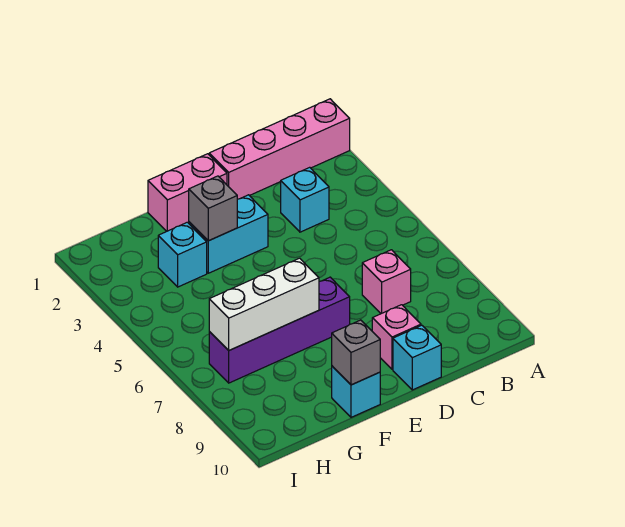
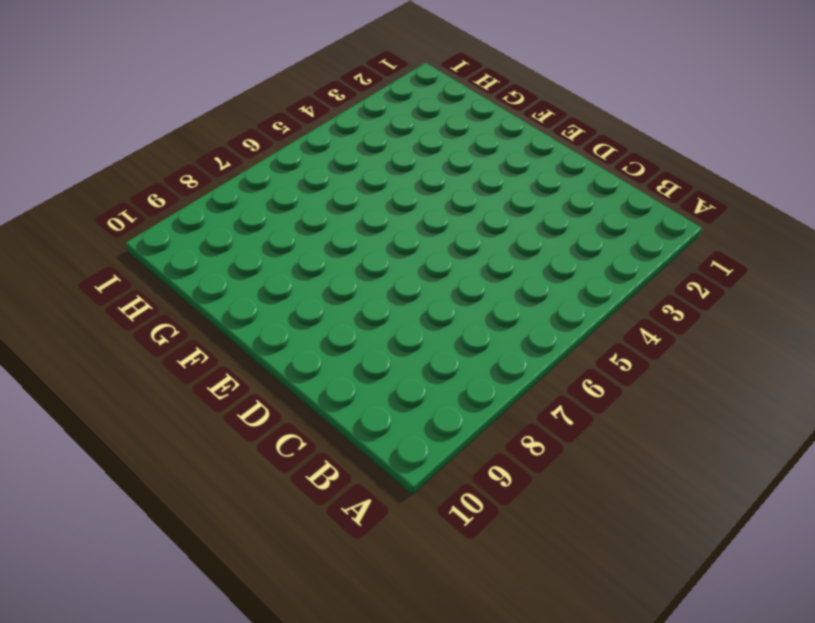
none -> pink brick A1:D1 level 1
none -> cyan brick C3 level 1
none -> pink brick C7 level 1

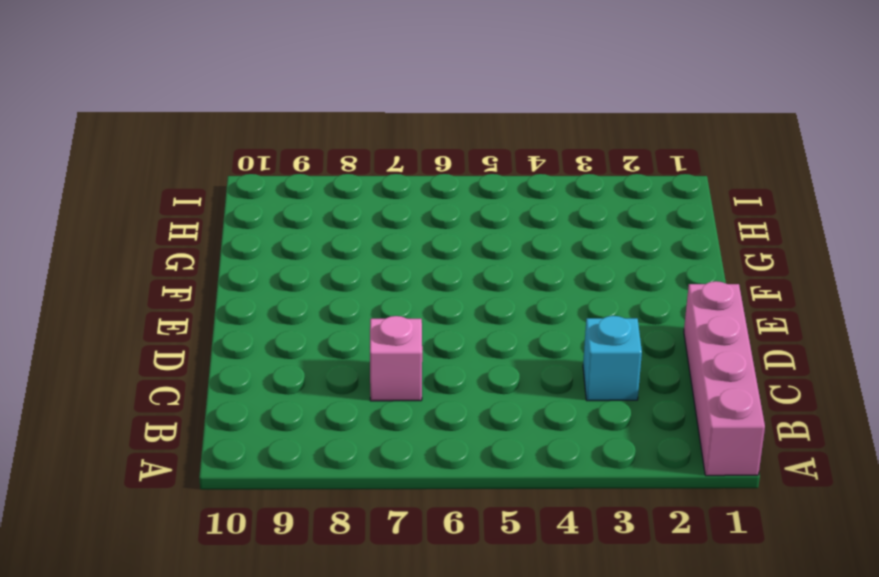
none -> pink brick D9 level 1
none -> cyan brick D10 level 1
none -> pink brick E1:F1 level 1

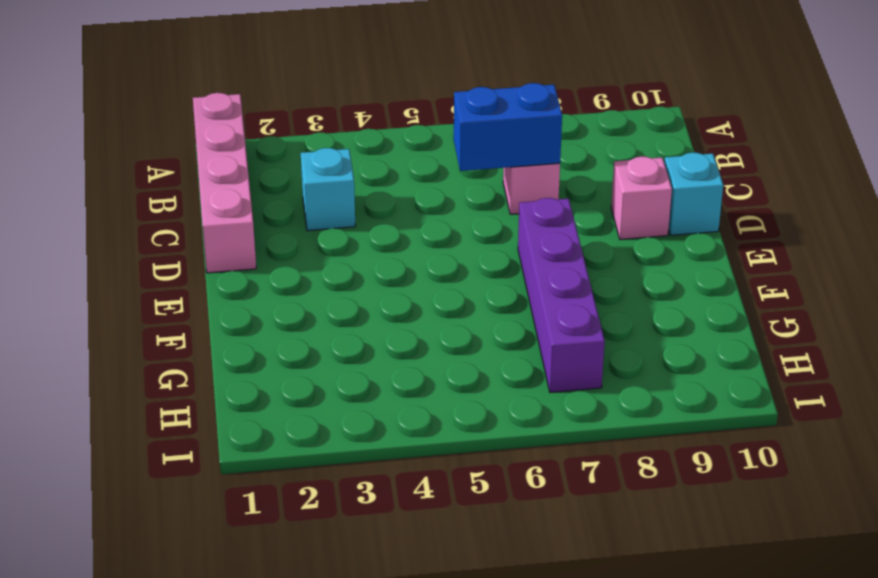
blue brick C6:C7 level 2 -> none
none -> pink brick E1:F1 level 1
none -> cyan brick E3:F3 level 1
none -> cyan brick F10 level 1

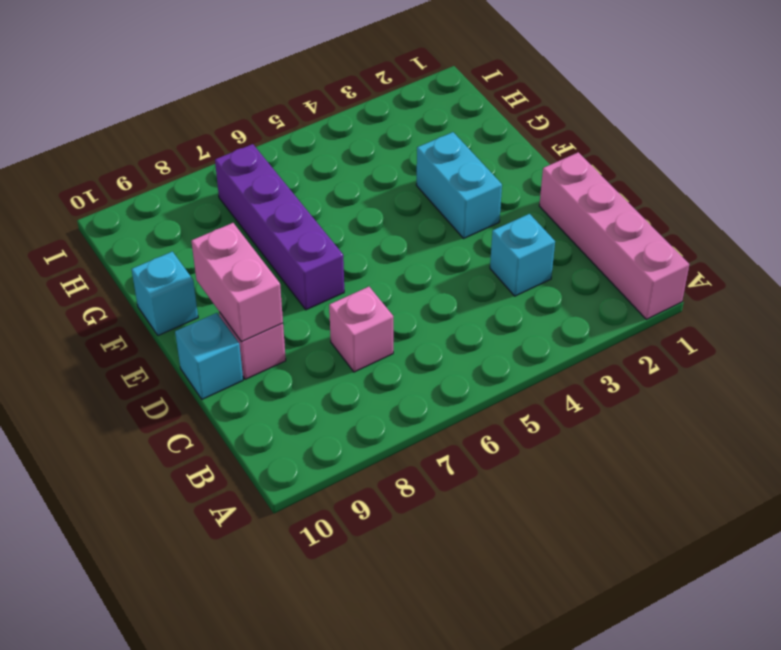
pink brick D9:E9 level 2 -> pink brick E1:F1 level 1
none -> cyan brick G3 level 1
none -> grey brick F3 level 2
none -> white brick F7:H7 level 2

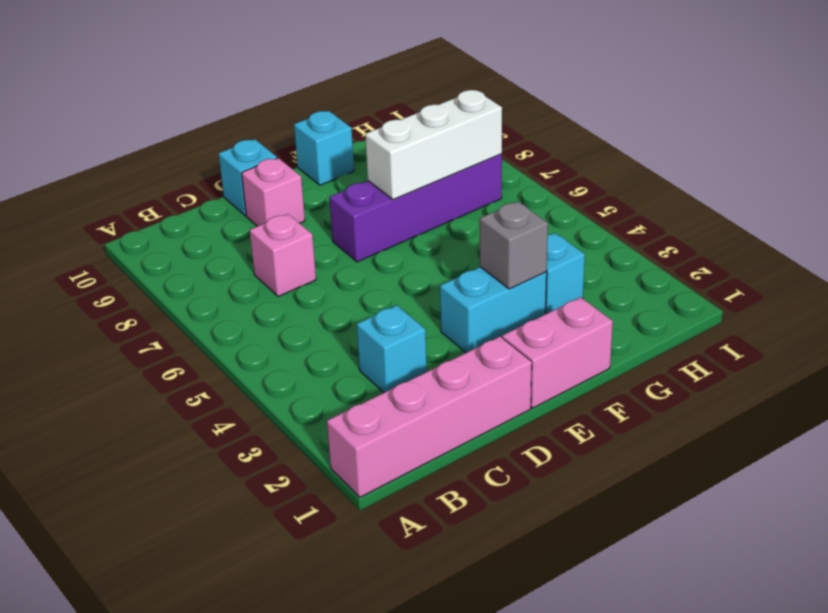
none -> grey brick F10 level 2

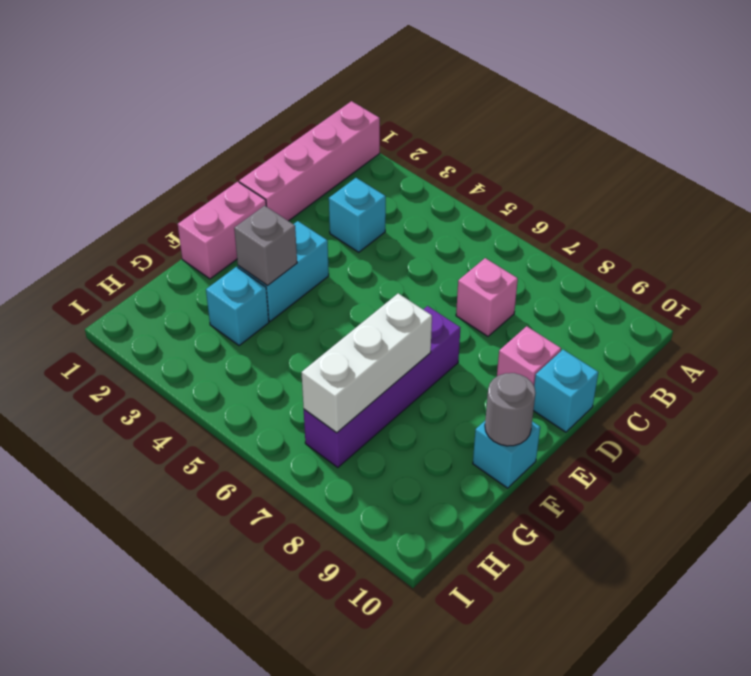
grey round brick F10 level 2 -> grey brick F10 level 2

